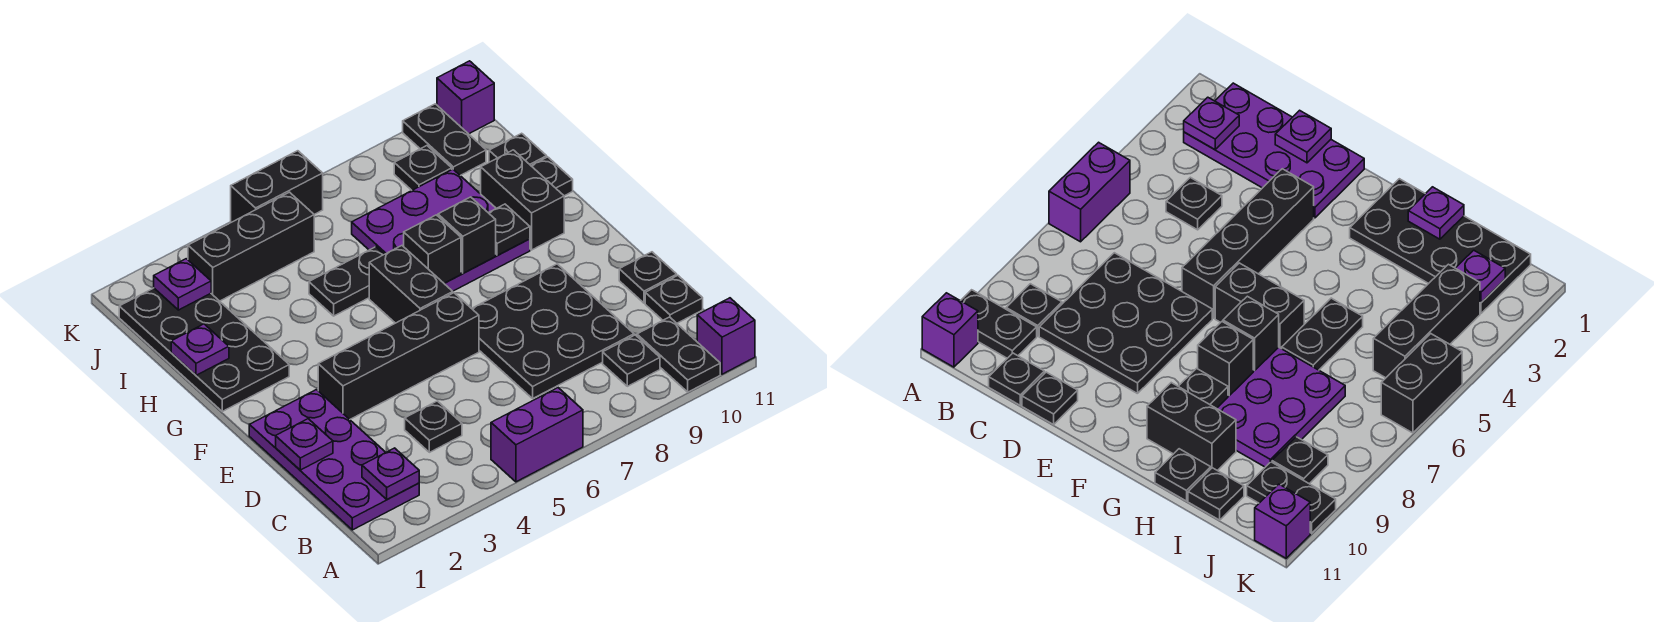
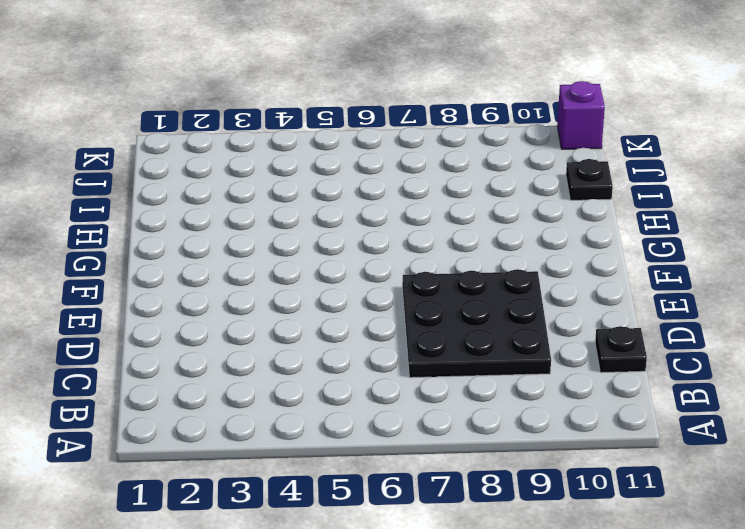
none -> purple brick A5:A6 level 1
none -> black plate A10:B10 level 1
none -> purple brick A11 level 1

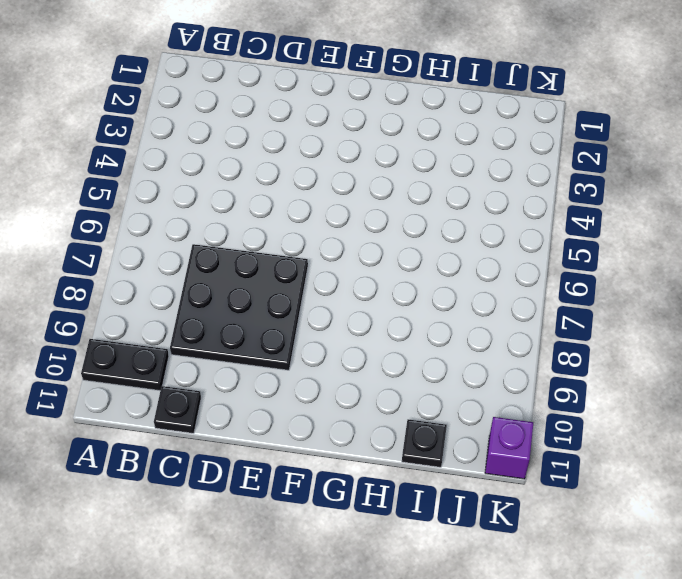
none -> purple brick A5:A6 level 1
none -> purple brick A11 level 1
none -> purple plate B1:E2 level 1

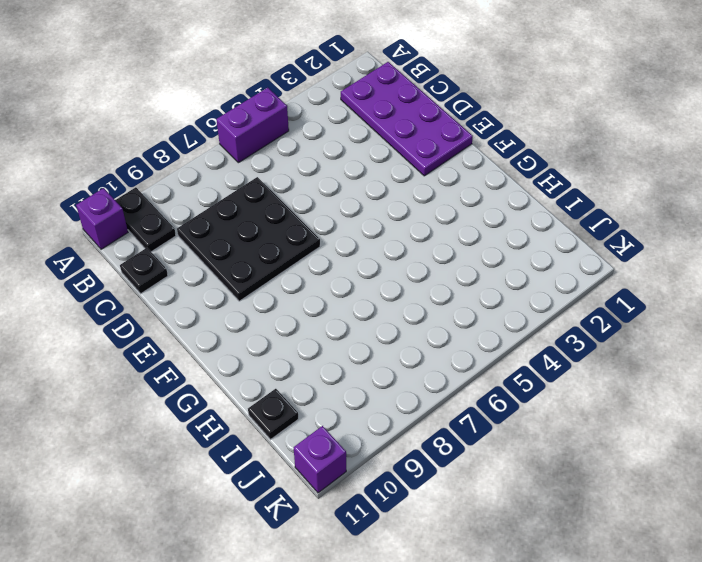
none -> black plate B9 level 1
none -> black plate C4 level 1
none -> black plate D11 level 1

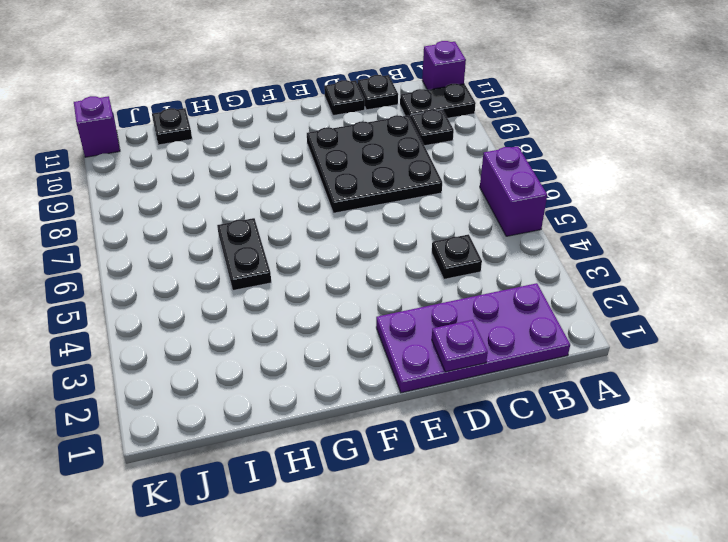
none -> black brick E3:E6 level 1
none -> black brick F6:G6 level 1
none -> black plate G1:J2 level 1

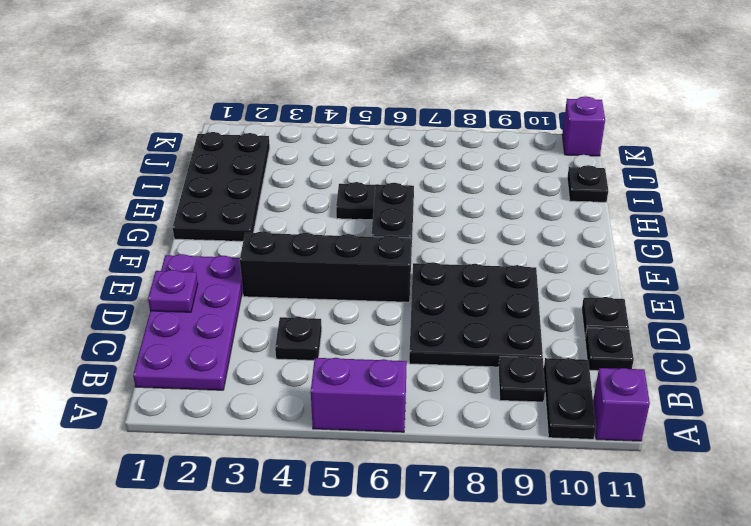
none -> purple plate G7:I9 level 1
none -> black brick G10:H10 level 1
none -> black plate H11 level 1

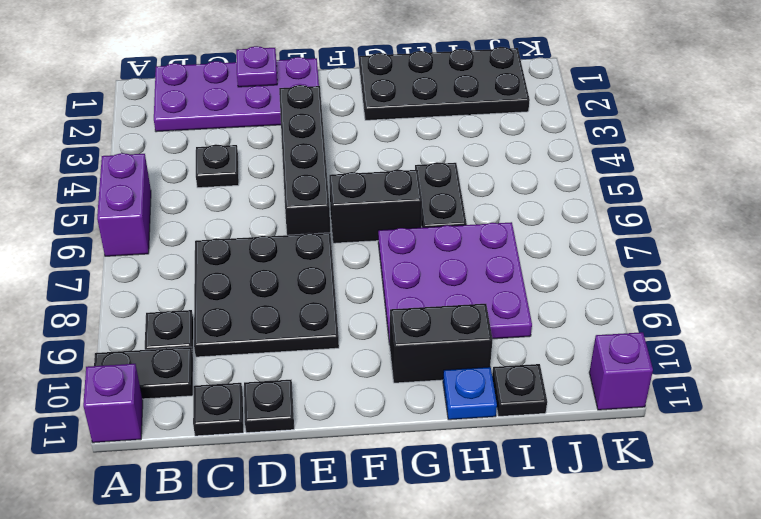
blue plate H11 level 1 -> black plate H11 level 1
none -> black brick J3:J5 level 1
none -> black plate J9 level 1
none -> black plate J10:K10 level 1

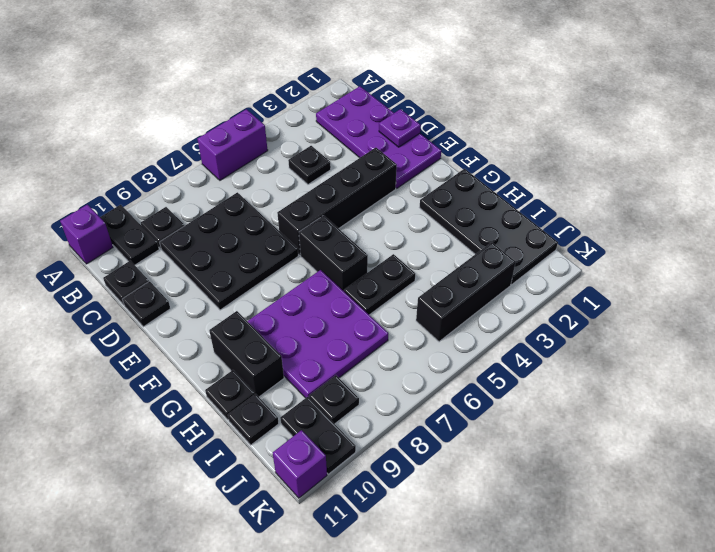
none -> black brick K5:K6 level 1
none -> purple plate B2 level 2
none -> black brick G7 level 2

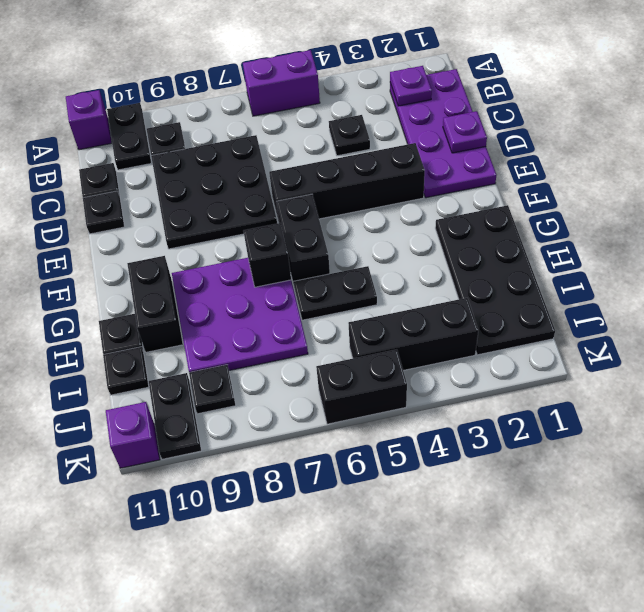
none -> black brick G8 level 2
none -> black plate G9 level 2
none -> purple plate H1 level 2

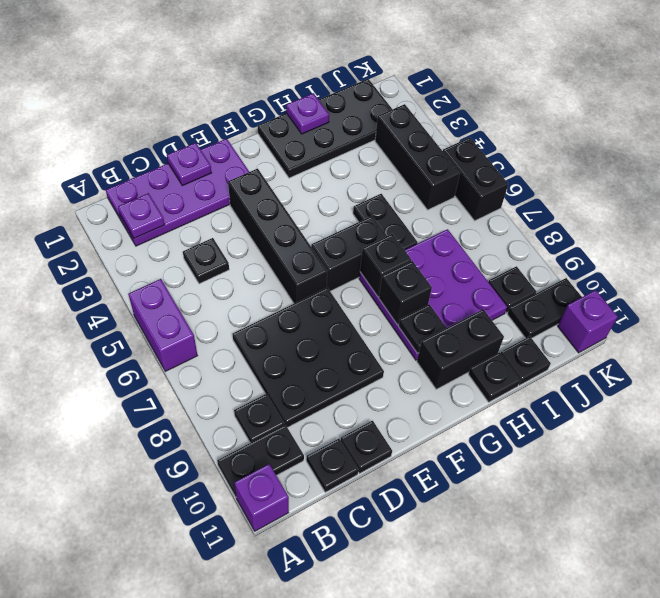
none -> purple plate J2 level 2

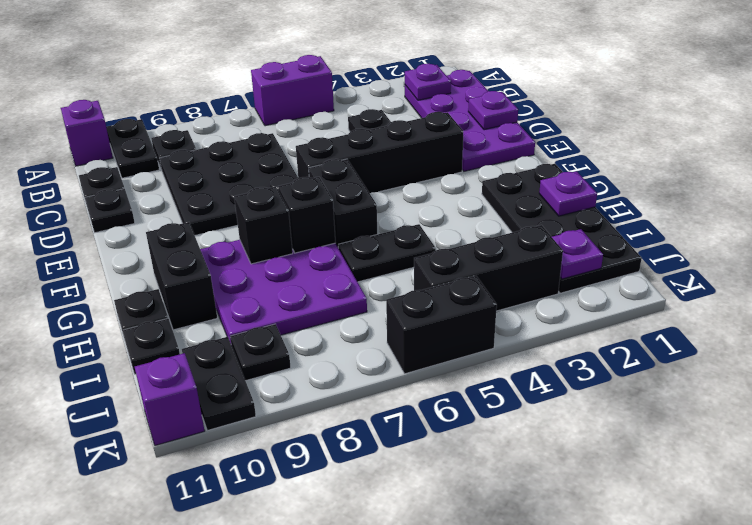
none -> black plate G9 level 2

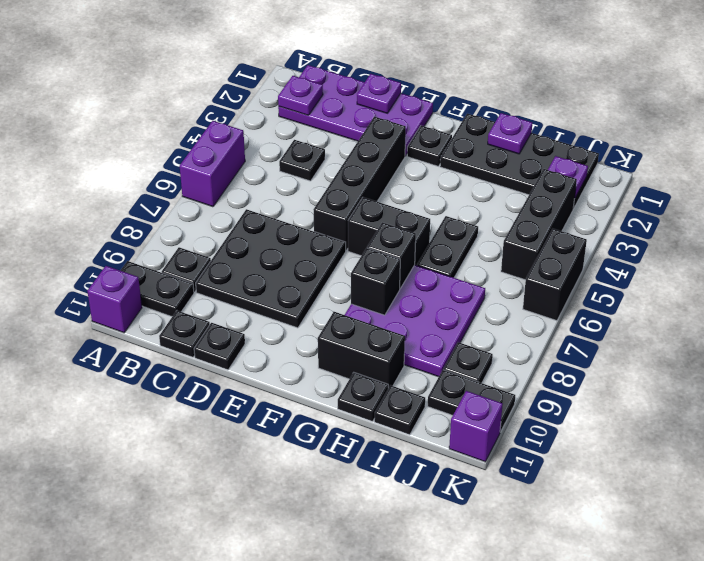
black plate F2 level 1 -> black plate G9 level 2

